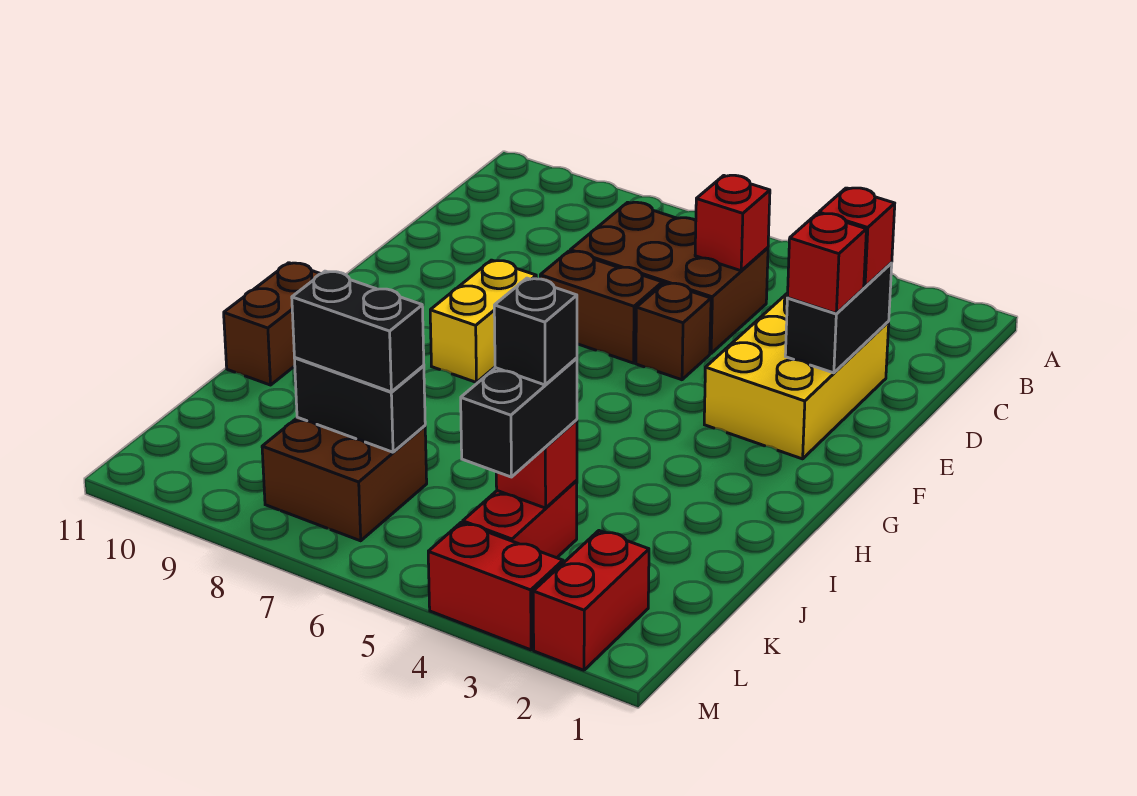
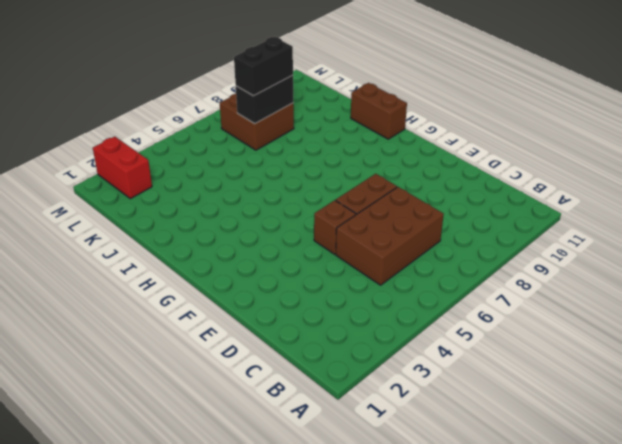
none -> yellow brick D2:F3 level 1
none -> yellow brick F8:G8 level 1
none -> red brick K4:L4 level 1

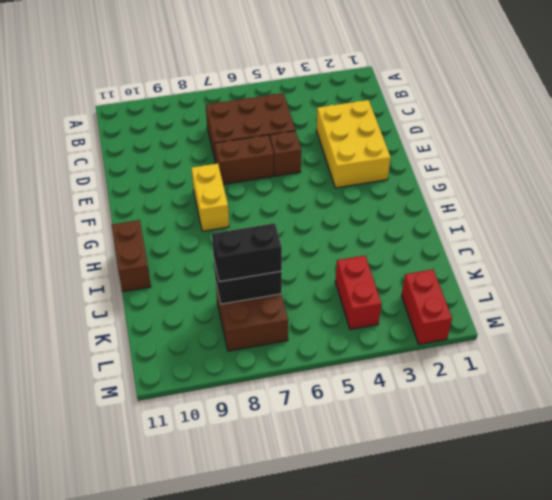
none -> red brick M3:M4 level 1
none -> red brick C5 level 2
none -> black brick D2:E2 level 2

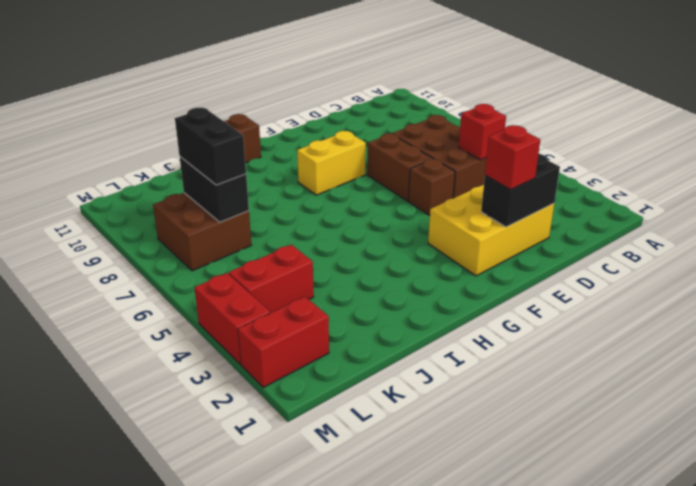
none -> red brick K4 level 2
none -> red brick D2 level 3
none -> black brick K4:L4 level 3

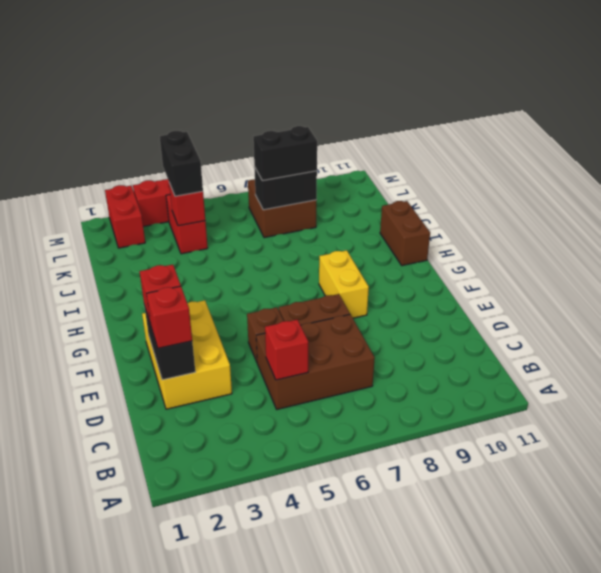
none -> black brick K4 level 4

